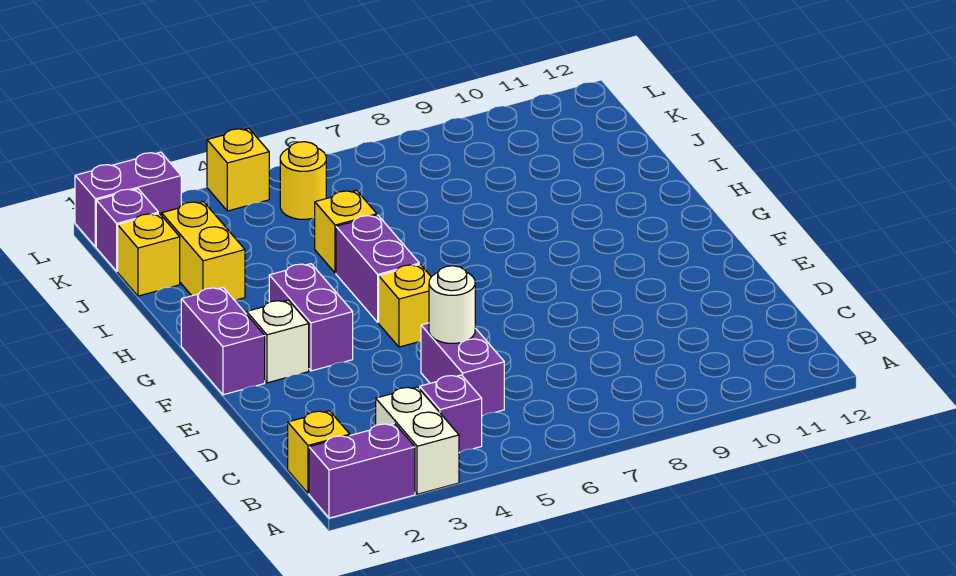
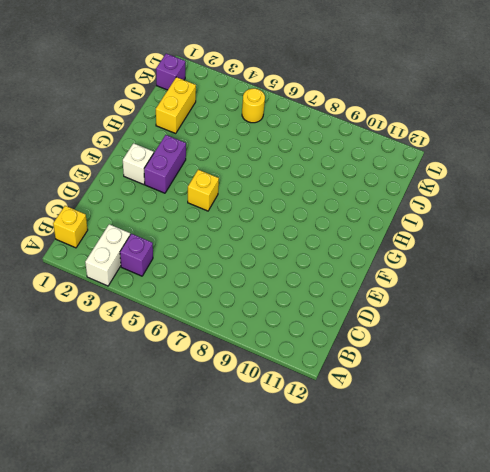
none -> purple brick A1:A2 level 1
none -> purple brick C5:D5 level 1
none -> purple brick F1:G1 level 1

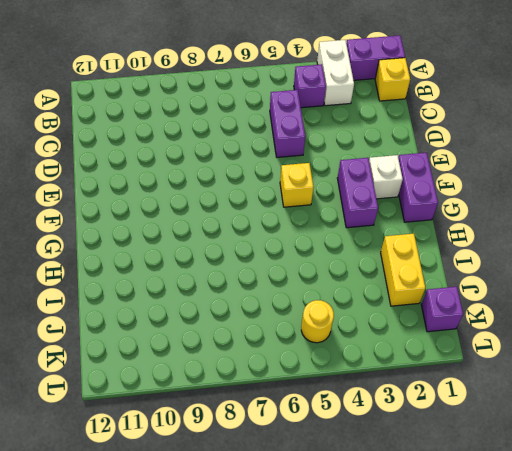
none -> purple brick G5:H5 level 1
none -> yellow brick I5 level 1
none -> yellow brick J1 level 1

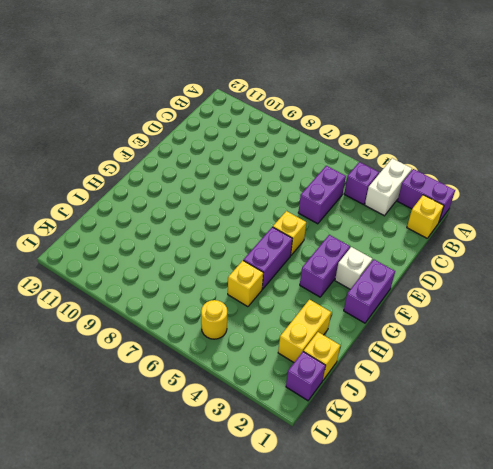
none -> purple brick L1:L2 level 1
none -> yellow brick L4 level 1
none -> white round brick D5 level 2

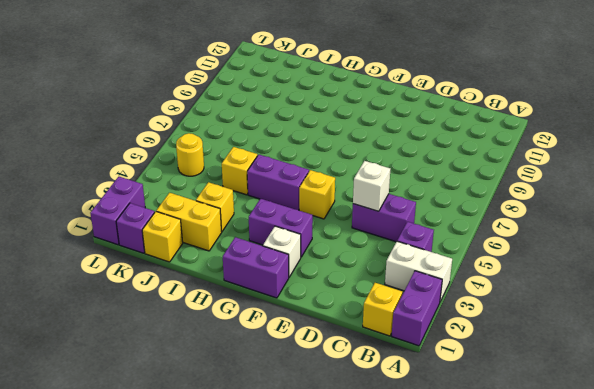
white brick D5 level 2 -> white round brick D5 level 2
yellow brick I3 level 1 -> yellow brick L4 level 1

